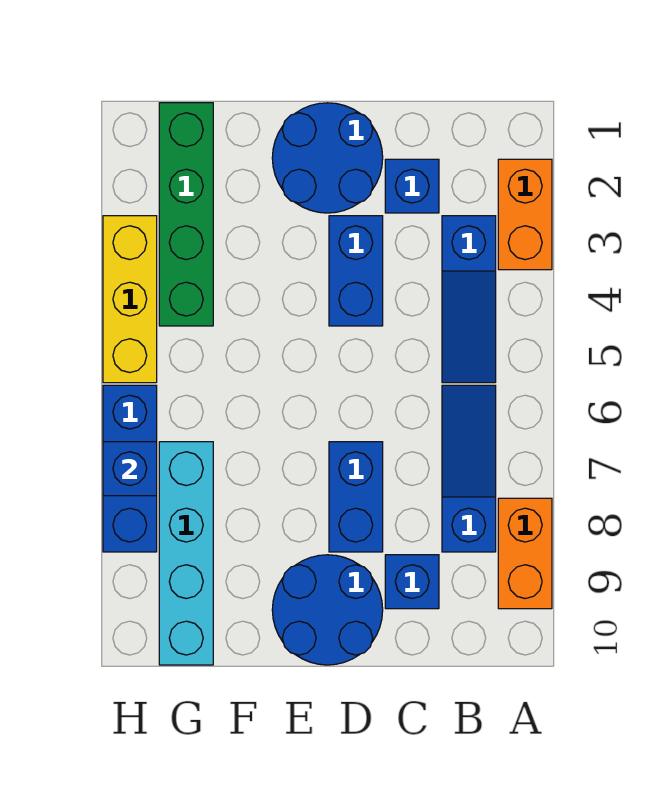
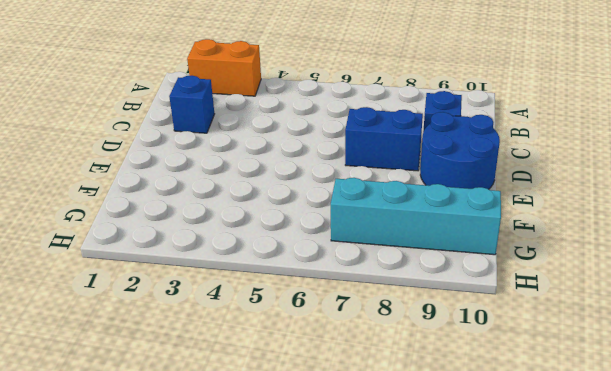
none -> orange brick A8:A9 level 1
none -> blue slope B3:B5 level 1 top 3
none -> blue slope B6:B8 level 1 top 8

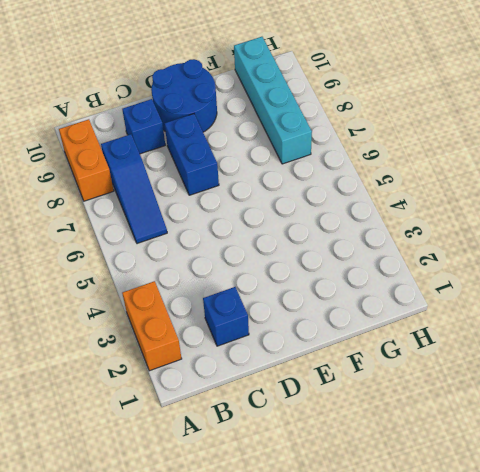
none -> blue slope B3:B5 level 1 top 3
none -> blue round brick D1:E2 level 1
none -> blue brick D3:D4 level 1

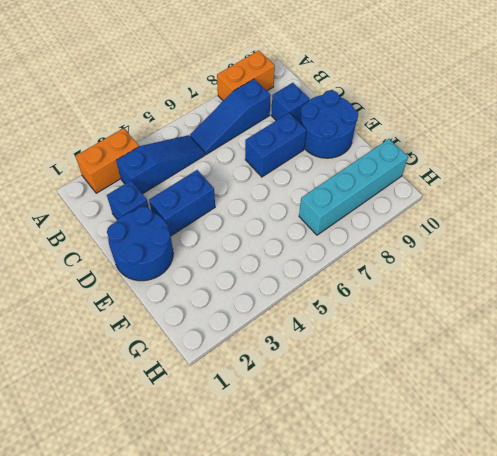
none -> green brick G1:G4 level 1
none -> yellow brick H3:H5 level 1
none -> blue brick H6:H8 level 1

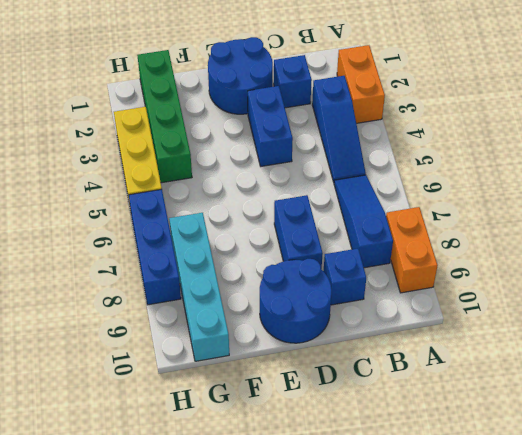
none -> blue brick H7 level 2

